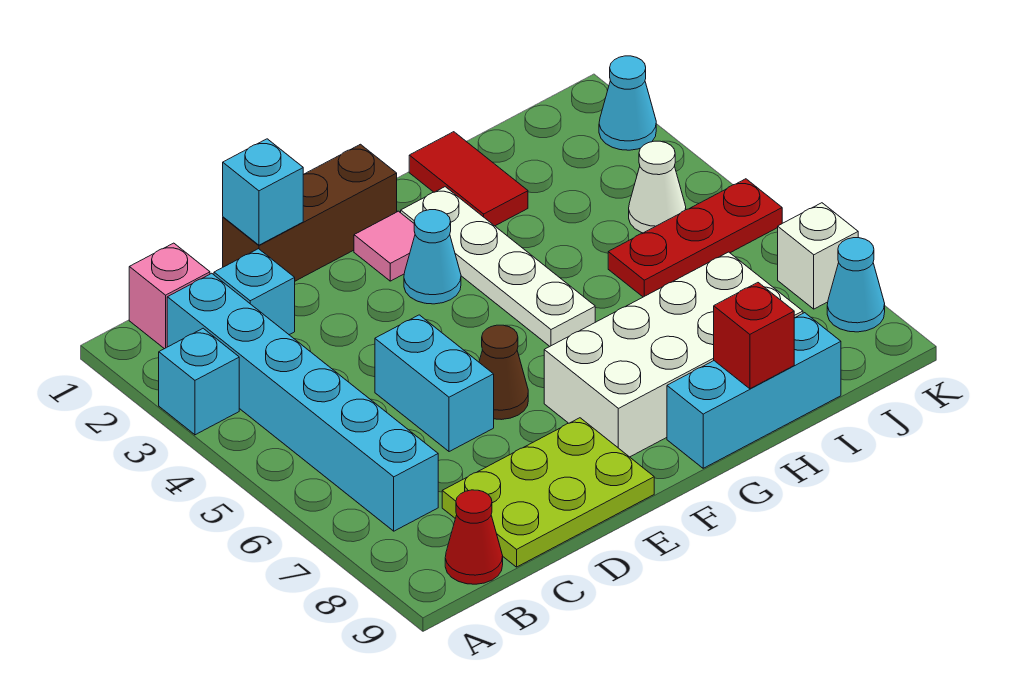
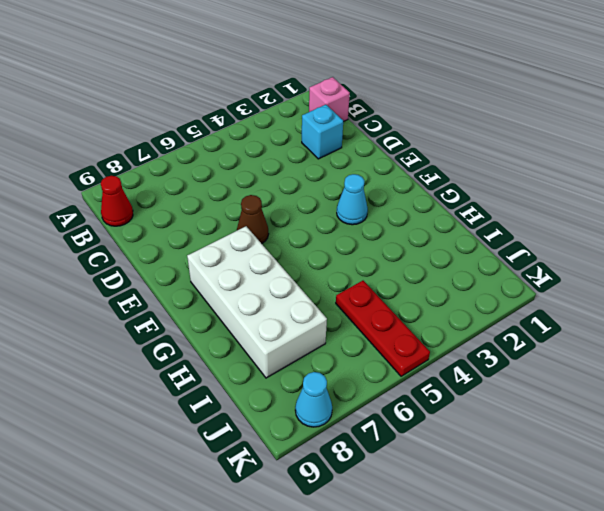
none -> cyan brick A3 level 1
none -> cyan brick B2:B7 level 1
none -> lime plate C8:E9 level 1

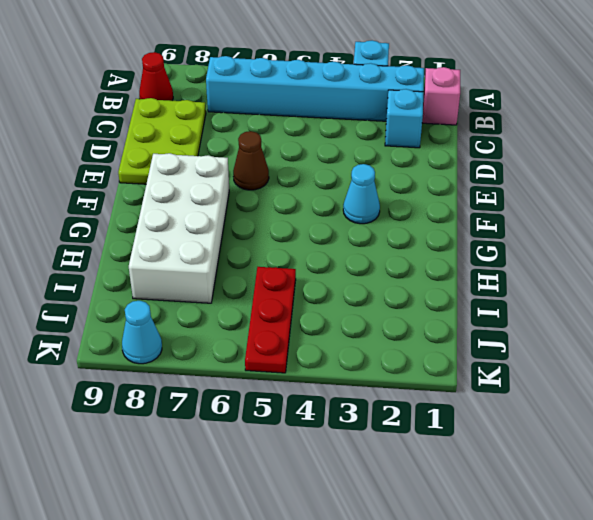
none -> brown brick D1:F1 level 1
none -> cyan brick D5:D6 level 1
none -> pink tile F2 level 1

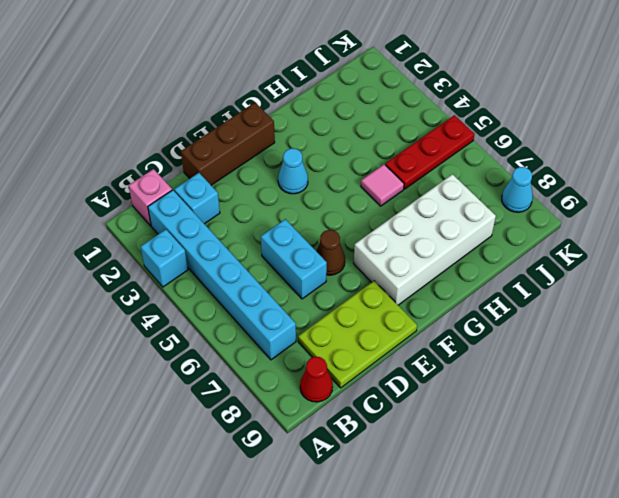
pink tile H5 level 1 -> pink tile F2 level 1
none -> white plate G2:G5 level 1
none -> cyan brick G9:I9 level 1
none -> red tile H1:H2 level 1

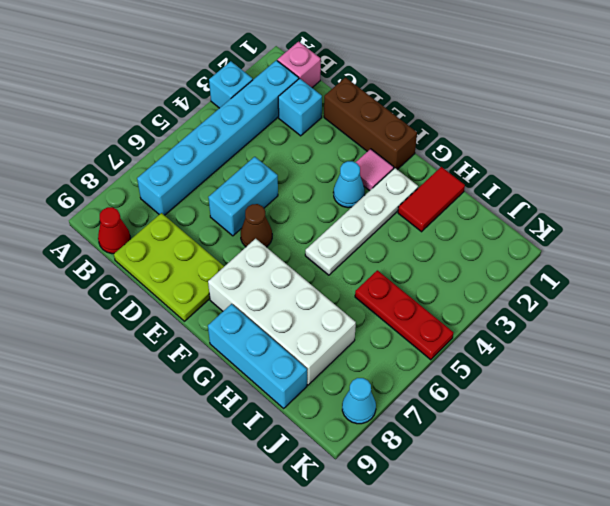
none -> white cone J4 level 1
none -> cyan cone K2 level 1
none -> white brick K7 level 1

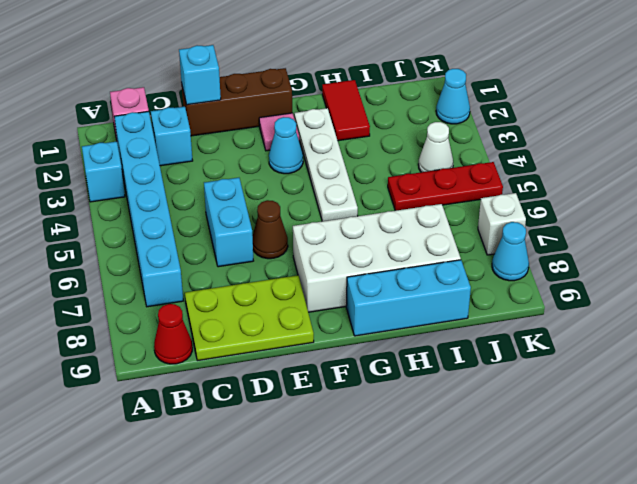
none -> red brick H9 level 2

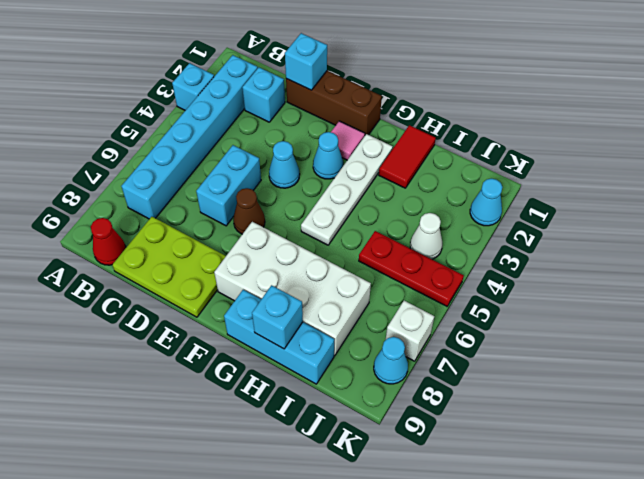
cyan cone E4 level 1 -> none
cyan brick H9 level 2 -> red brick H9 level 2
none -> pink brick B1 level 1

